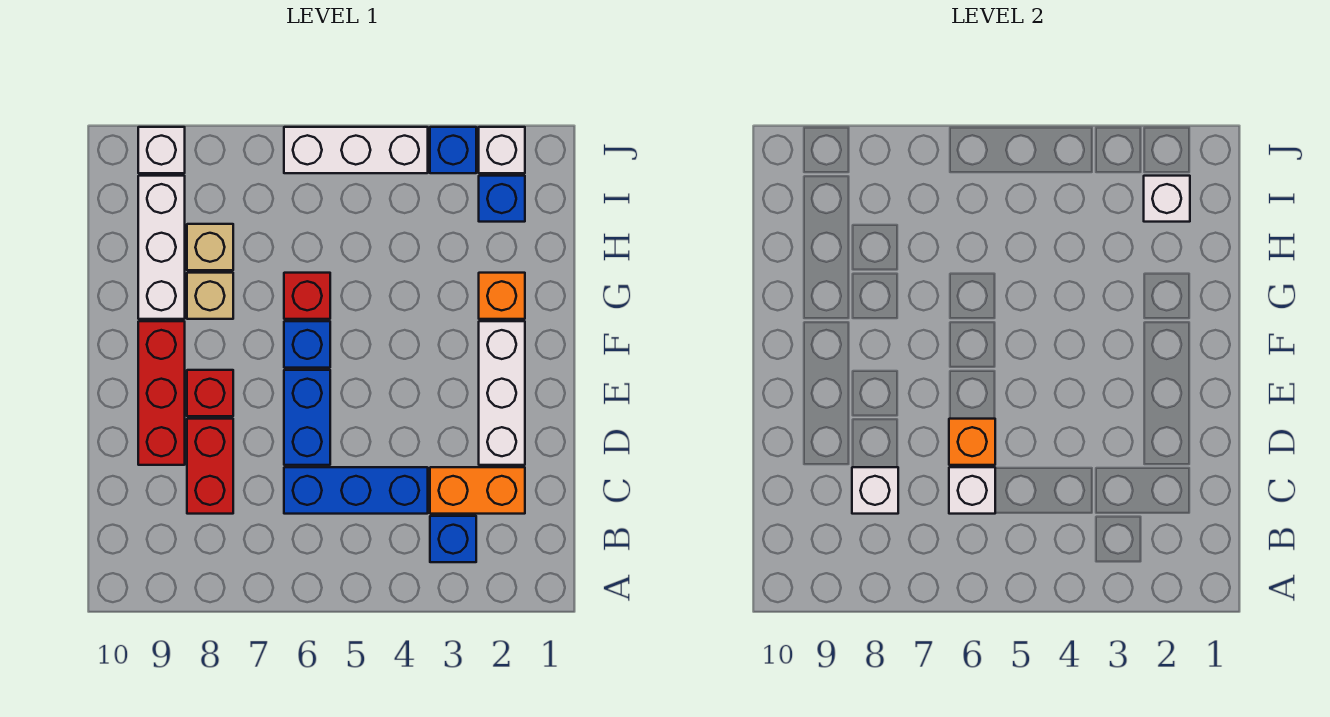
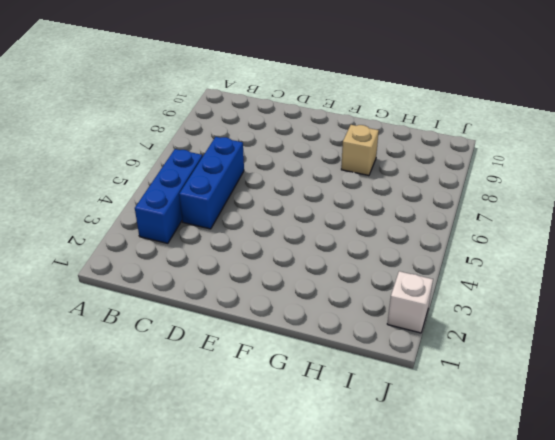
blue brick B3:B5 level 1 -> blue brick B3 level 1
none -> orange brick C2:C3 level 1
none -> red brick C8:D8 level 1
none -> white brick D2:F2 level 1

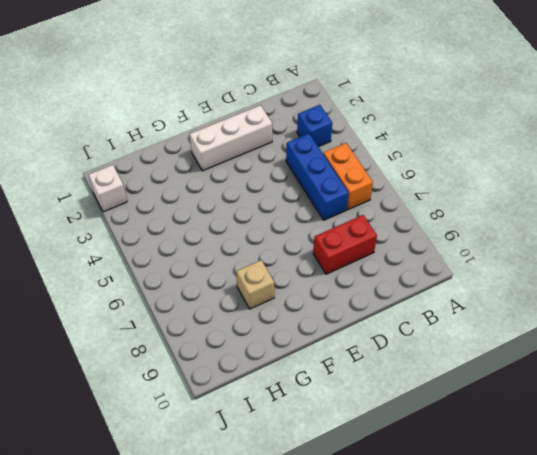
orange brick B5:B6 level 1 -> orange brick C2:C3 level 1
none -> blue brick D6:E6 level 1
none -> red brick D9:F9 level 1
none -> red brick E8 level 1

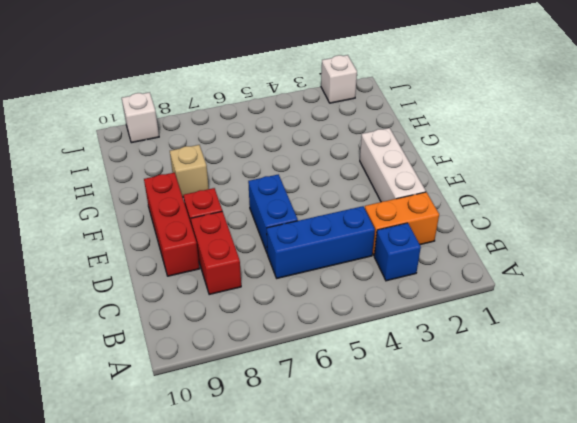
none -> blue brick F6 level 1
none -> orange brick G2 level 1
none -> red brick G6 level 1

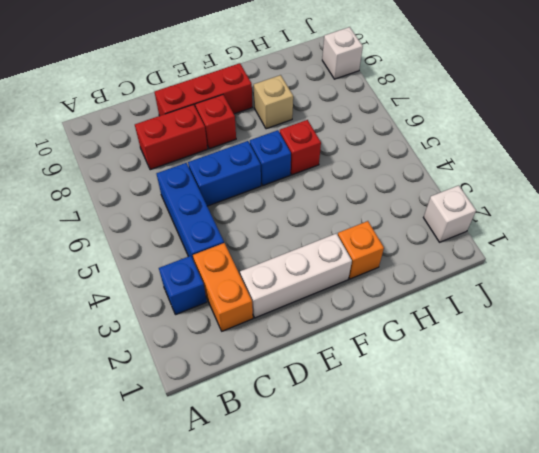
none -> white brick G9:I9 level 1
none -> tan brick H8 level 1
none -> blue brick I2 level 1

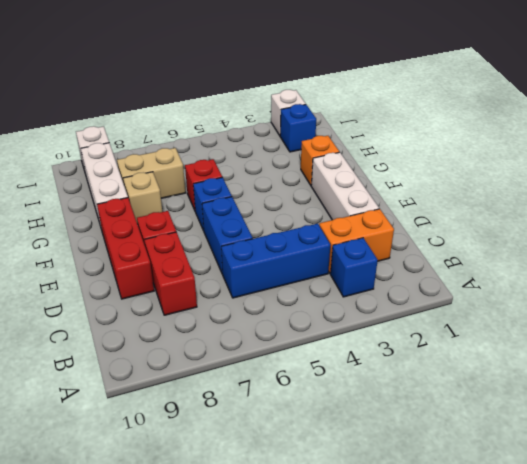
tan brick H7:H8 level 1 -> tan brick H8 level 1
none -> blue brick J3 level 1
none -> white brick J4:J6 level 1
none -> white brick C6 level 2

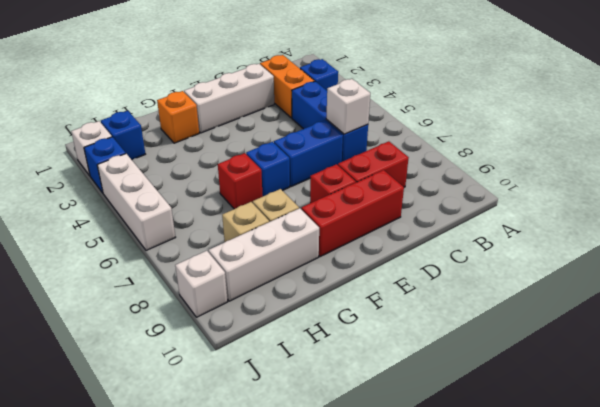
none -> white brick C8 level 2
none -> orange brick D6 level 2
none -> white brick I2 level 2

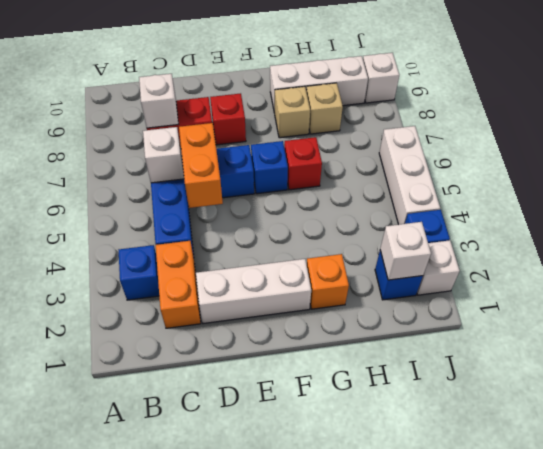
orange brick D5:D6 level 2 -> orange brick D6 level 2
none -> red brick D9:F9 level 1

